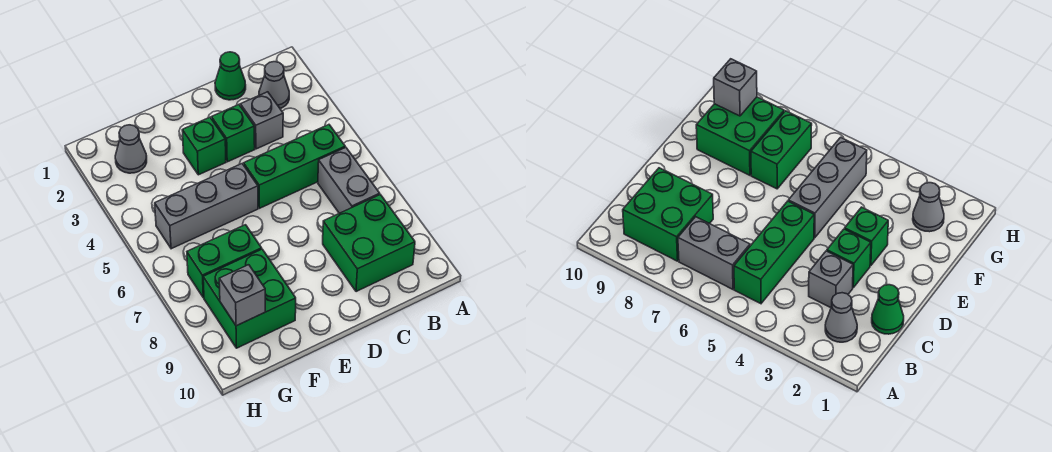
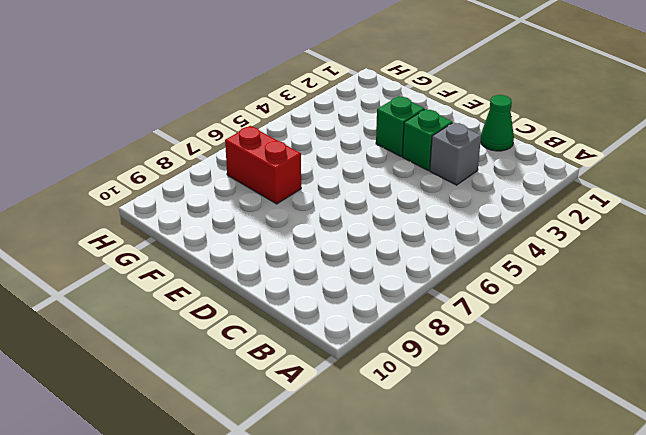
red brick F7:G7 level 1 -> green brick F7:G7 level 1
none -> grey cone B2 level 1
none -> green brick B5:D5 level 1
none -> grey brick B6:B7 level 1

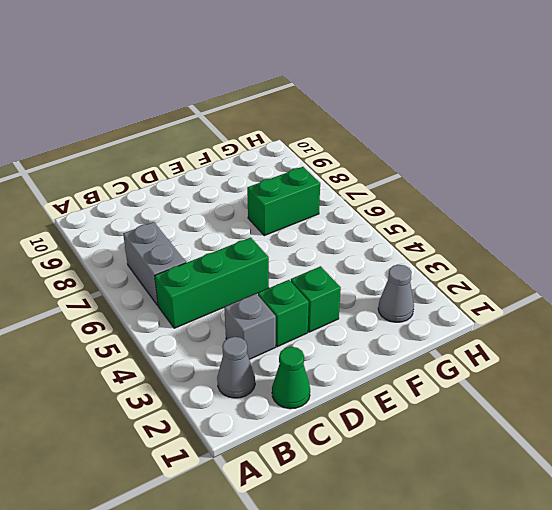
none -> green brick B8:C9 level 1
none -> grey brick E5:G5 level 1
none -> green brick F8:G9 level 1

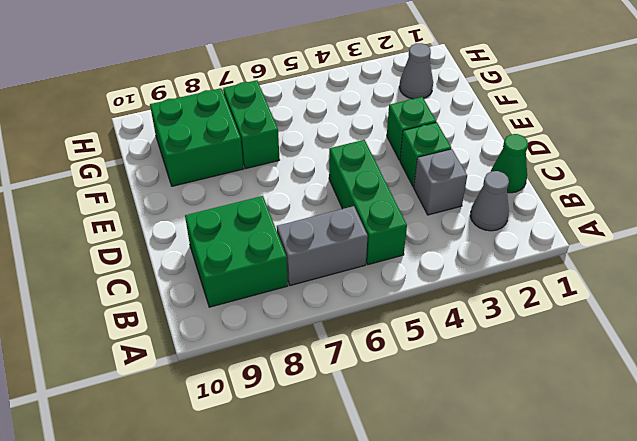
none -> grey brick E5:G5 level 1
none -> grey brick G9 level 2

